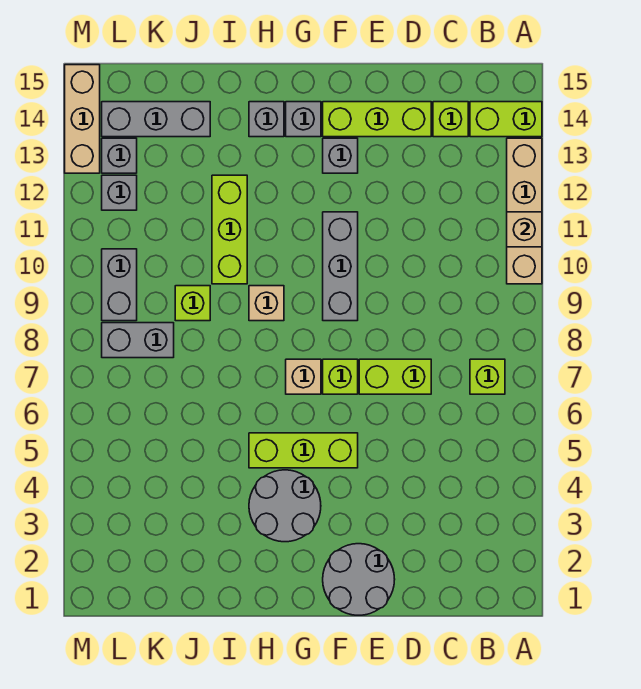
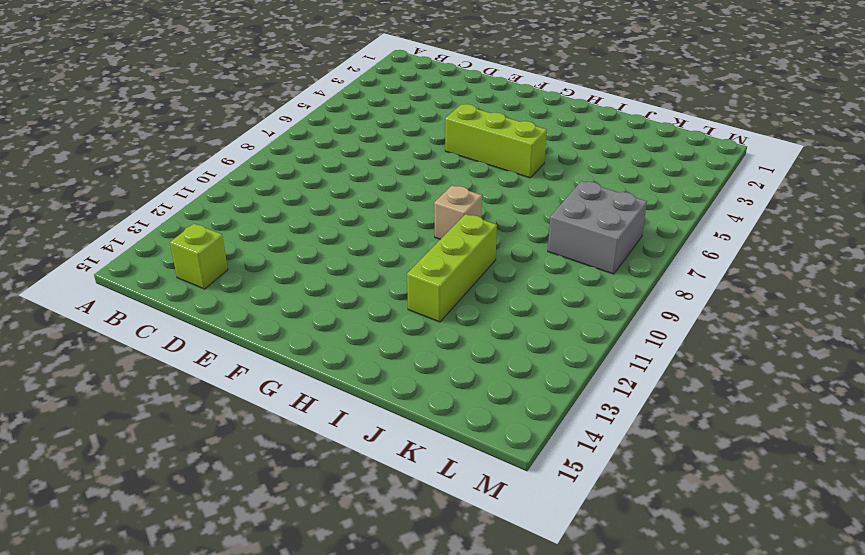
grey brick K7:L8 level 1 -> grey brick K8:L8 level 1
none -> tan brick A10:A13 level 1
none -> lime brick A14:B14 level 1
none -> lime brick B7 level 1

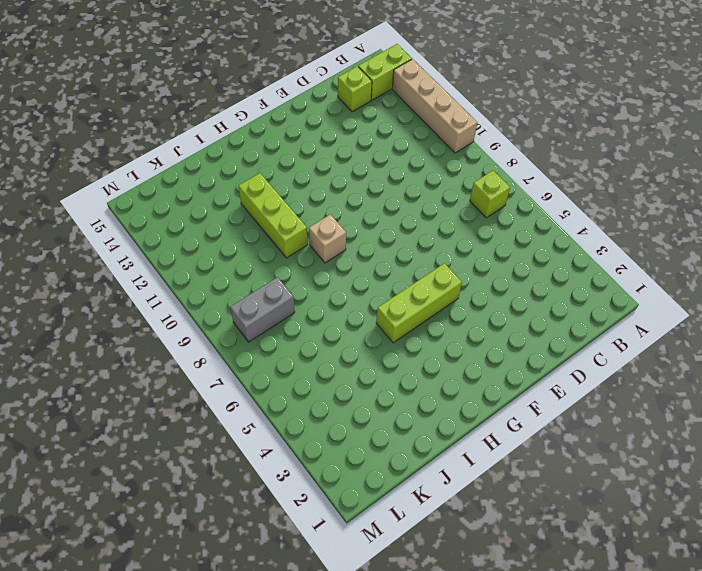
none -> lime brick D7:E7 level 1
none -> lime brick D14:F14 level 1
none -> grey round brick E1:F2 level 1

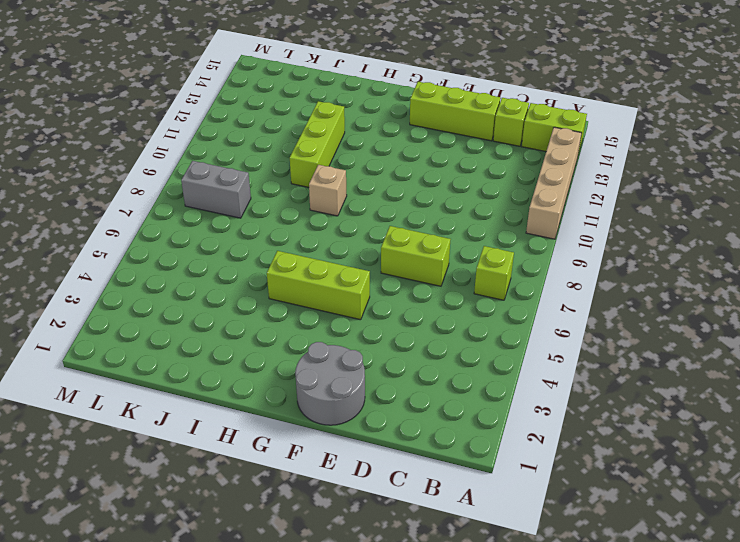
none -> lime brick F7 level 1
none -> grey brick F9:F11 level 1
none -> grey brick F13 level 1

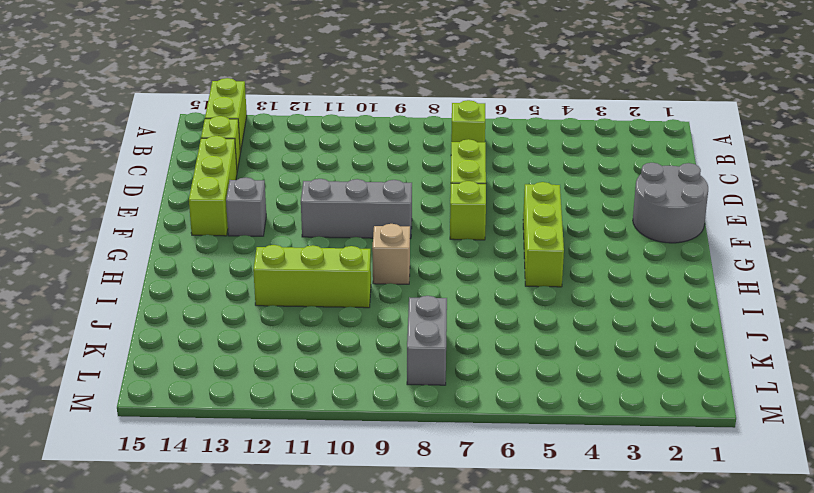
none -> tan brick A10:A13 level 1
none -> grey round brick G3:H4 level 1
none -> tan brick G7 level 1

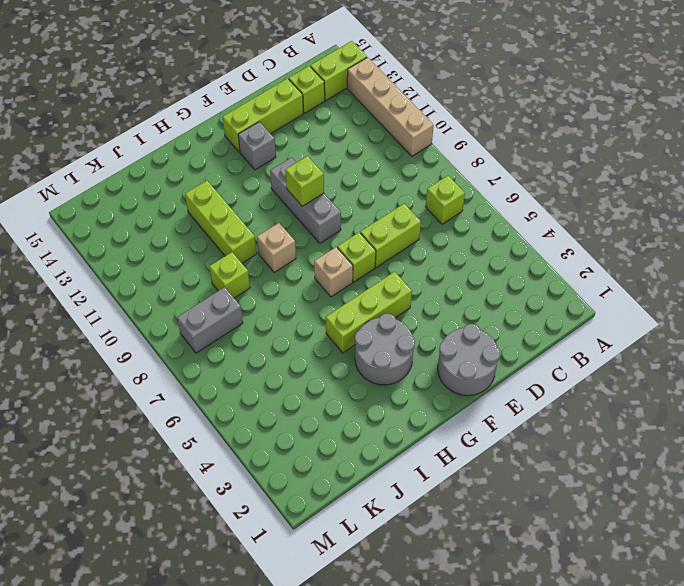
lime brick F10 level 2 -> none
none -> grey brick G14 level 1
none -> grey brick H14 level 1
none -> grey brick J14:L14 level 1

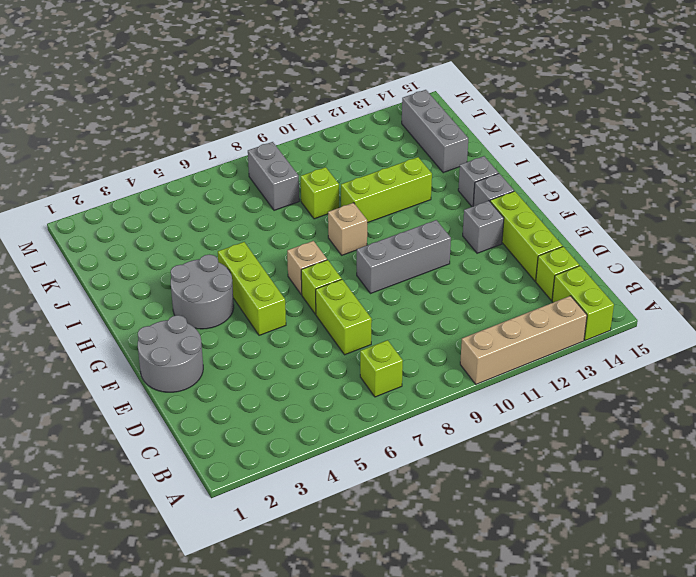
none -> grey brick L9:L10 level 1
none -> grey brick L12 level 1
none -> grey brick L13 level 1

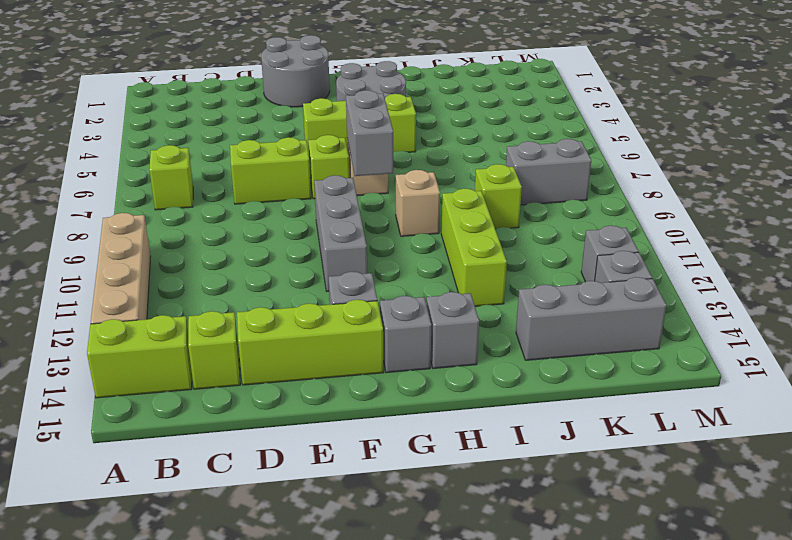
grey brick G7:G8 level 2 -> grey brick L9:L10 level 1
none -> tan brick M13:M15 level 1
none -> tan brick A11 level 2

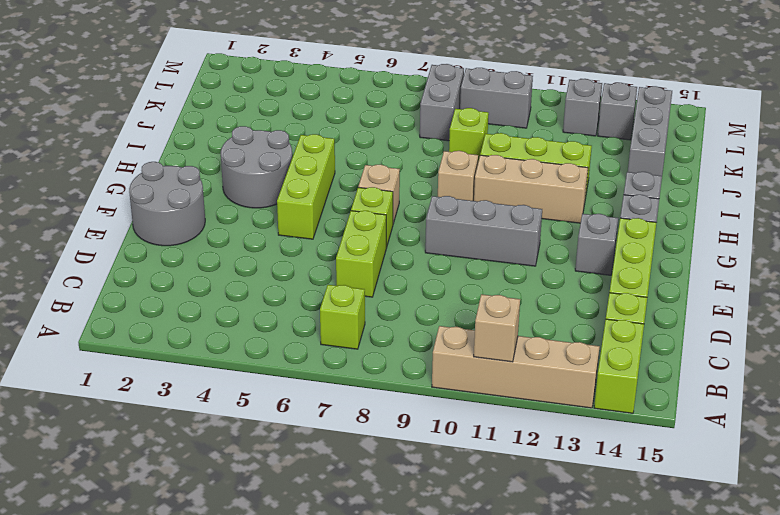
tan brick H10:H12 level 1 -> tan brick M13:M15 level 1

